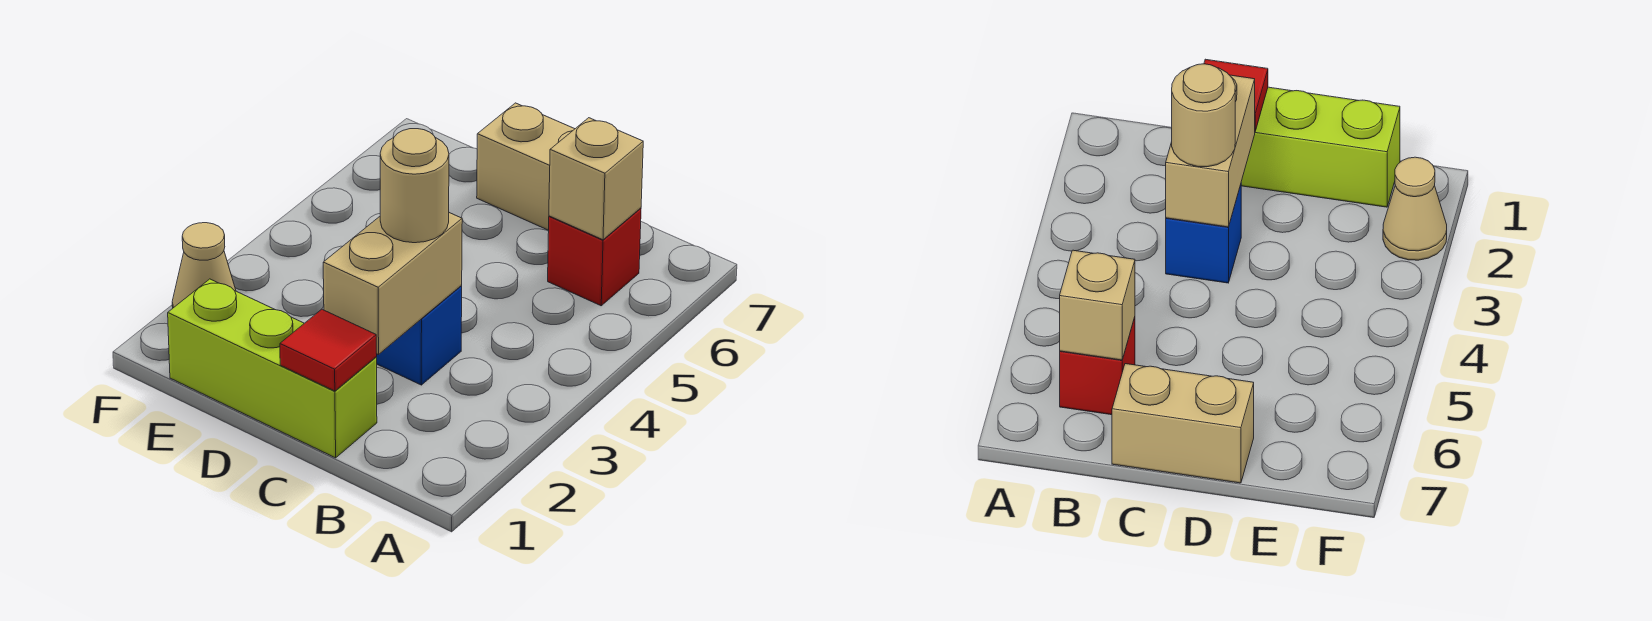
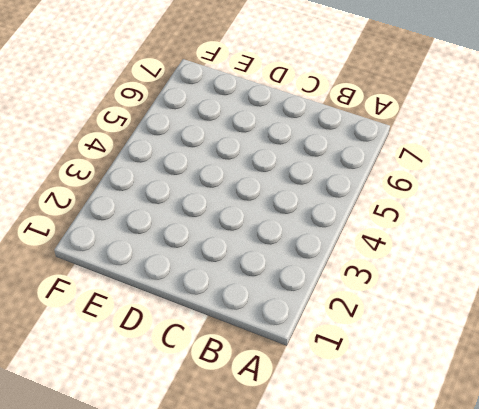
none -> red brick B6 level 1
none -> lime brick C1:E1 level 1

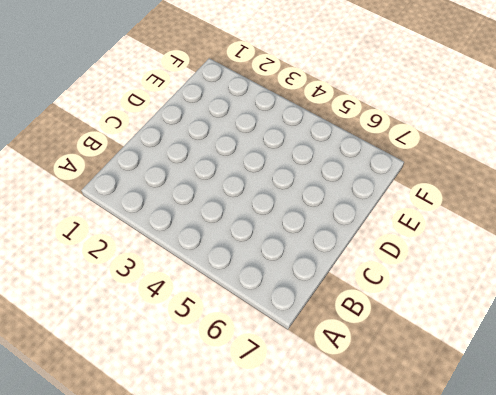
none -> red brick B6 level 1
none -> lime brick C1:E1 level 1

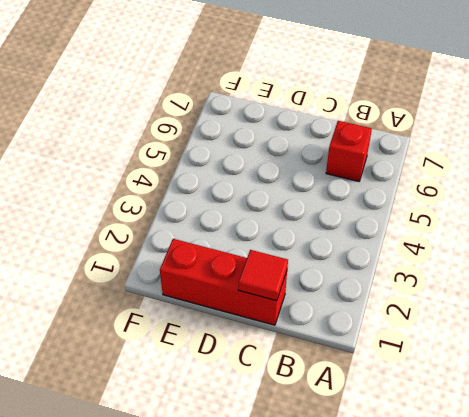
red brick C1:E1 level 1 -> lime brick C1:E1 level 1
none -> blue brick C3 level 1
none -> tan brick C7:D7 level 1

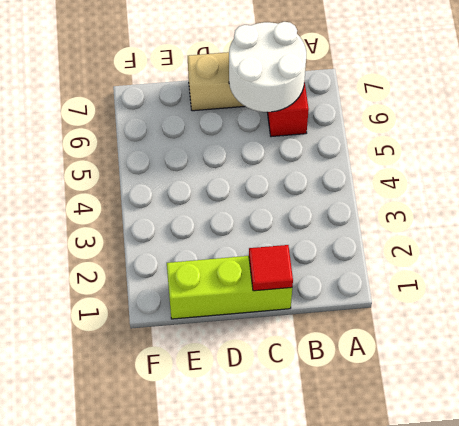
white round brick B6:C7 level 2 -> tan brick B6 level 2
none -> blue brick C3 level 1
none -> tan cone F2 level 1

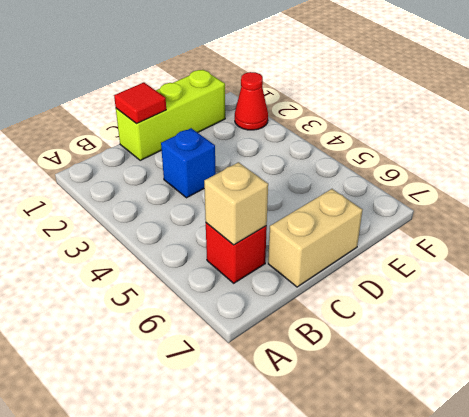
red cone F2 level 1 -> tan cone F2 level 1
none -> tan brick C2:C3 level 2
none -> tan round brick C3 level 3

